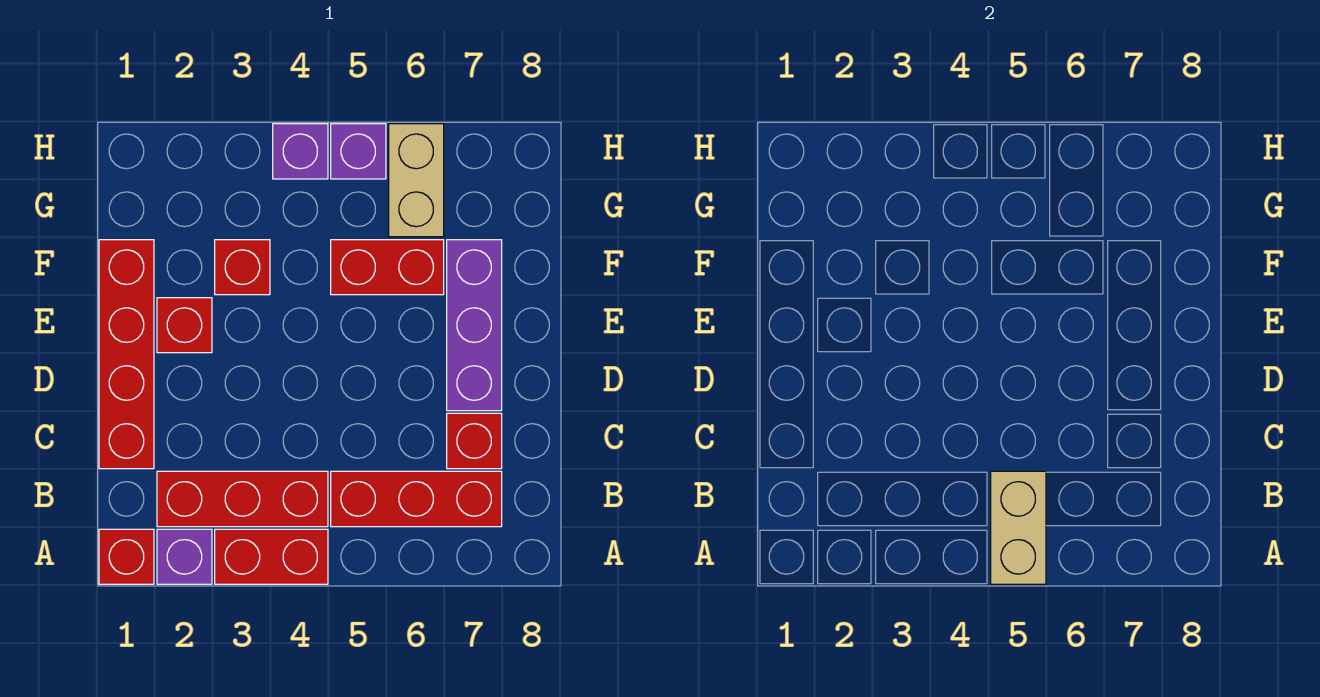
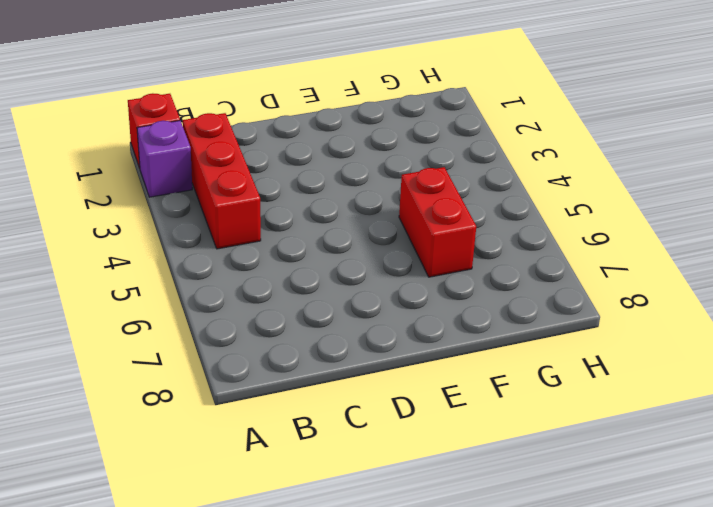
none -> red brick A3:A4 level 1
none -> red brick B5:B7 level 1
none -> red brick C1:F1 level 1

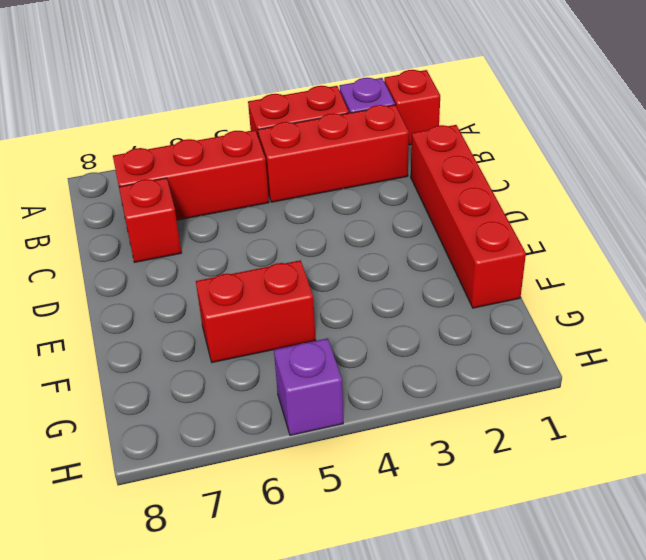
none -> purple brick D7:F7 level 1
none -> red brick E2 level 1
none -> red brick F3 level 1

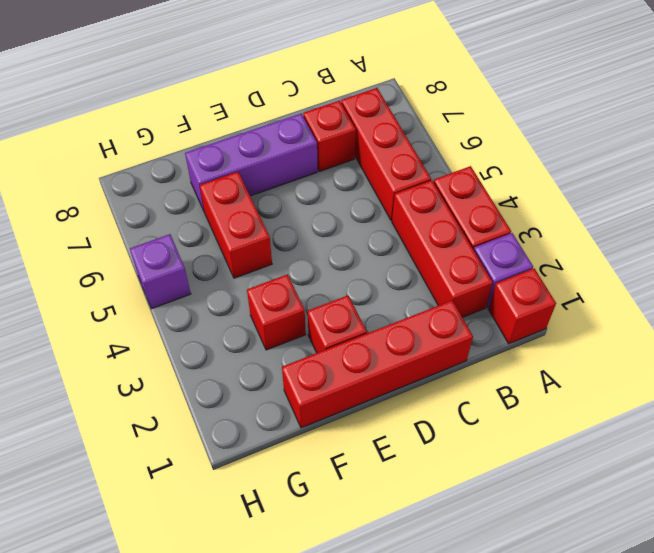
none -> tan brick G6:H6 level 1
none -> purple brick H4 level 1
none -> tan brick A5:B5 level 2

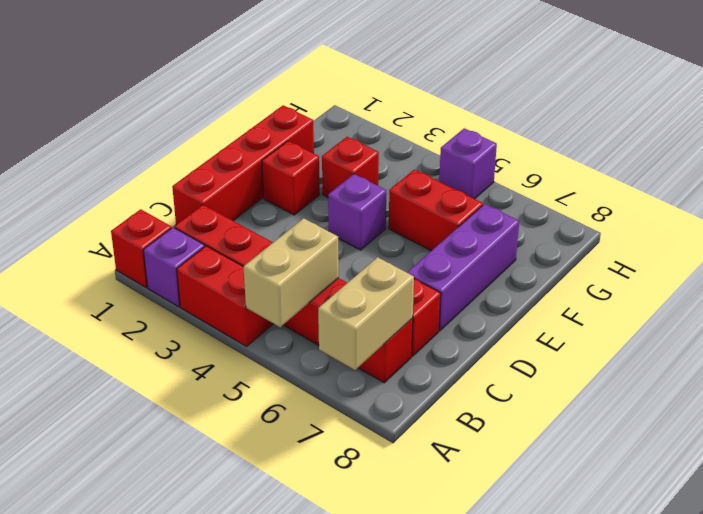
tan brick A7:B7 level 2 -> tan brick G6:H6 level 1
purple brick E4 level 1 -> purple brick H4 level 1

